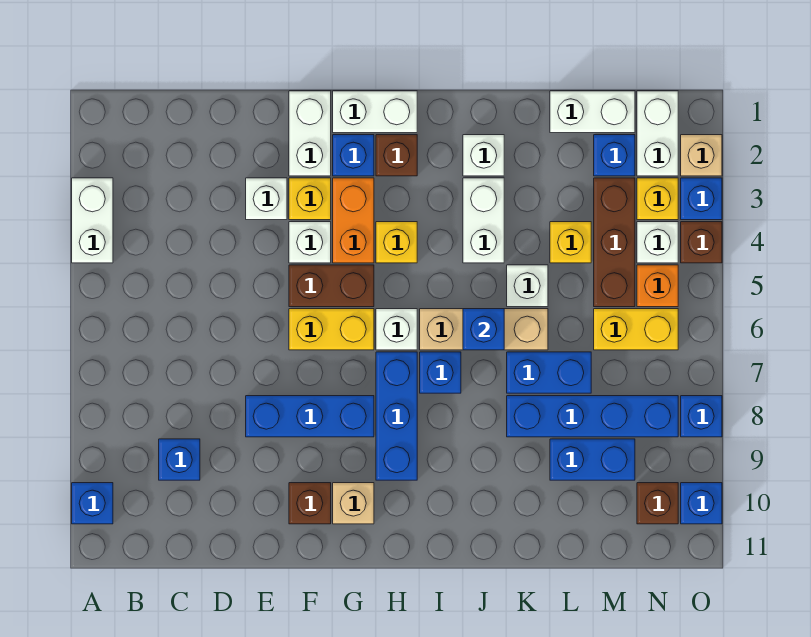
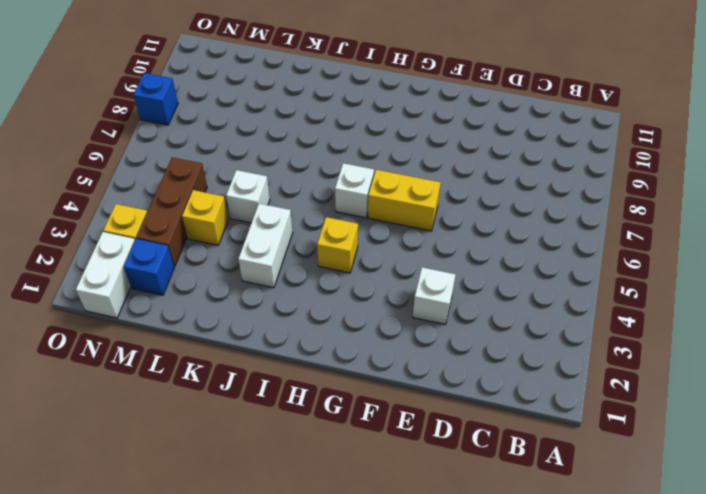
none -> white brick A3:A4 level 1
none -> blue brick A10 level 1
none -> blue brick C9 level 1
none -> blue brick E8:G8 level 1

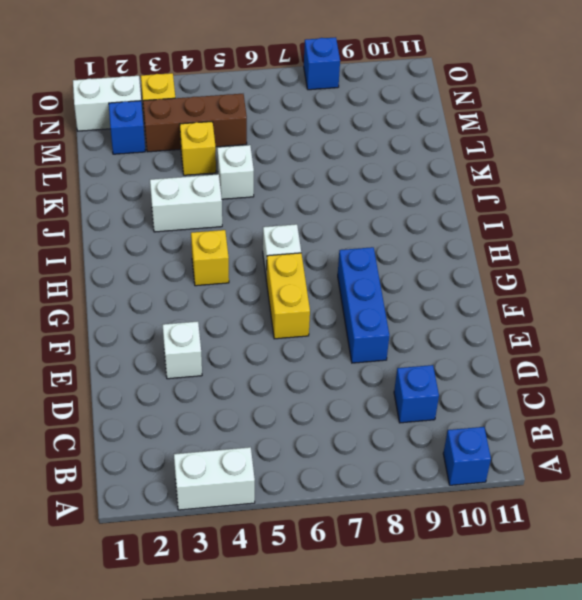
none -> white brick F1:F2 level 1
none -> yellow brick F3 level 1
none -> white brick F4 level 1
none -> brown brick F5:G5 level 1

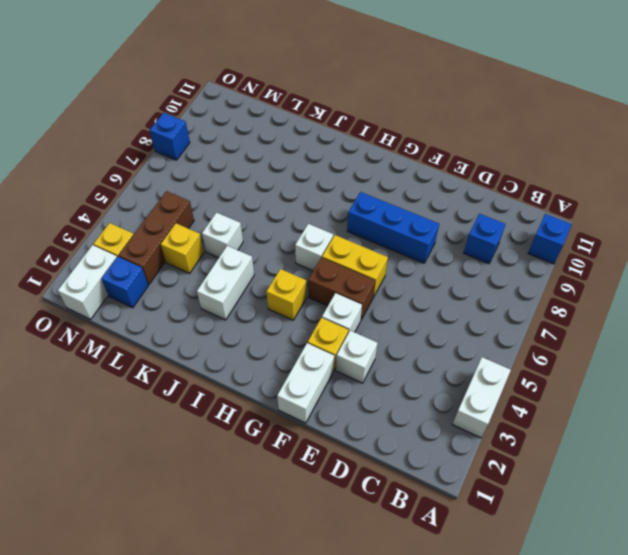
none -> brown brick F10 level 1
none -> white brick G1:H1 level 1
none -> blue brick G2 level 1
none -> orange brick G3:G4 level 1

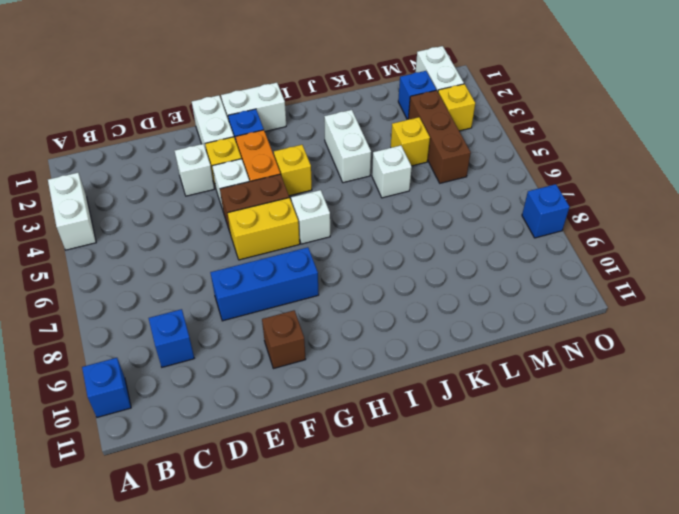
none -> tan brick G10 level 1
none -> brown brick H2 level 1
none -> blue brick H7:H9 level 1
none -> tan brick I6:K6 level 1

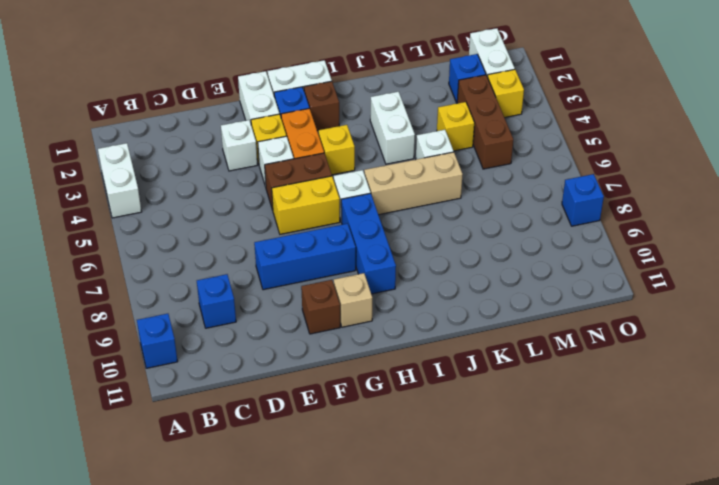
none -> blue brick I7 level 1
none -> white brick J2 level 1
none -> blue brick K7:L7 level 1
none -> blue brick K8:N8 level 1

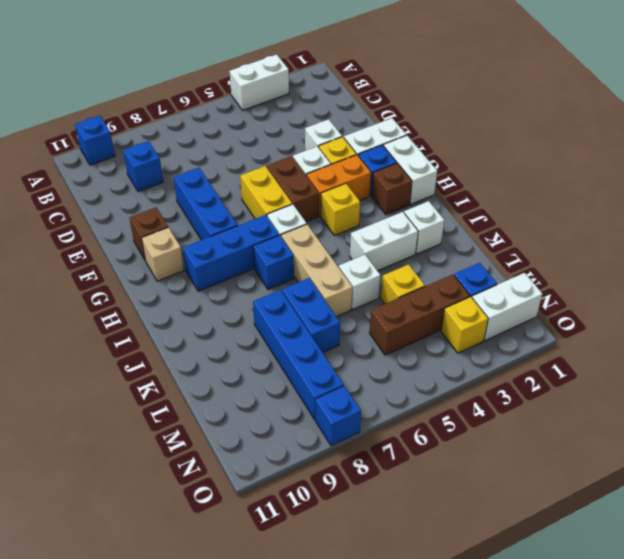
none -> white brick L1:M1 level 1
none -> blue brick L9:M9 level 1
none -> yellow brick M6:N6 level 1
none -> white brick N4 level 1

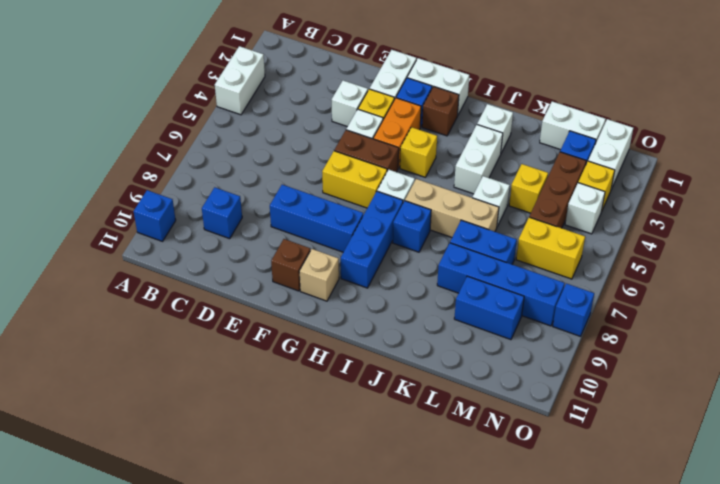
none -> orange brick N5 level 1
none -> brown brick N10 level 1
none -> tan brick O2 level 1
none -> blue brick O3 level 1

